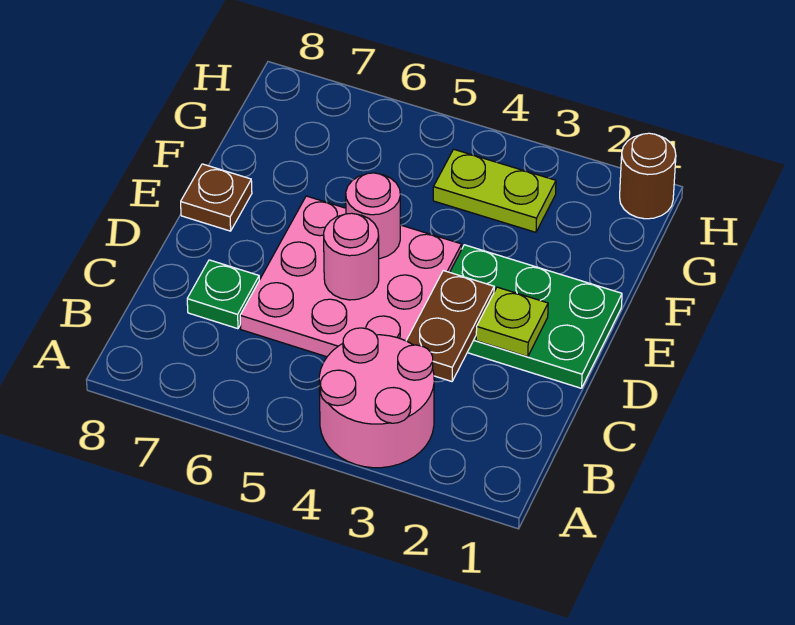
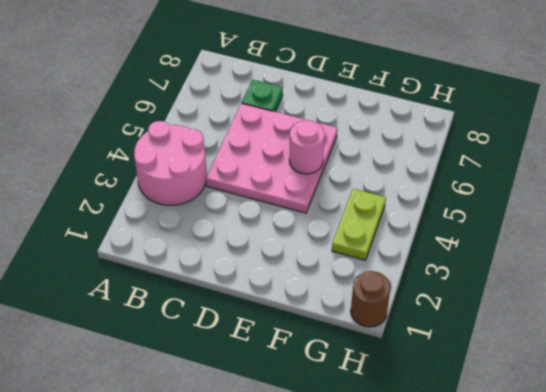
none -> green plate D1:E3 level 1
none -> brown plate E8 level 1

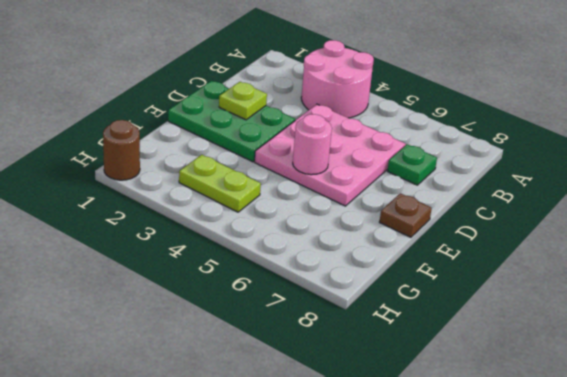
none -> brown plate C3:D3 level 2
none -> pink round brick D5 level 2

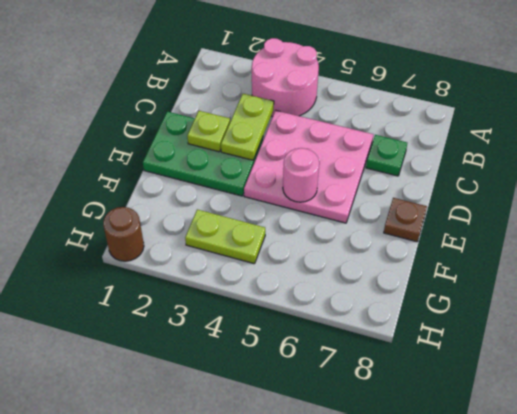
lime plate C3:D3 level 2 -> brown plate C3:D3 level 2
none -> pink round brick D5 level 2

